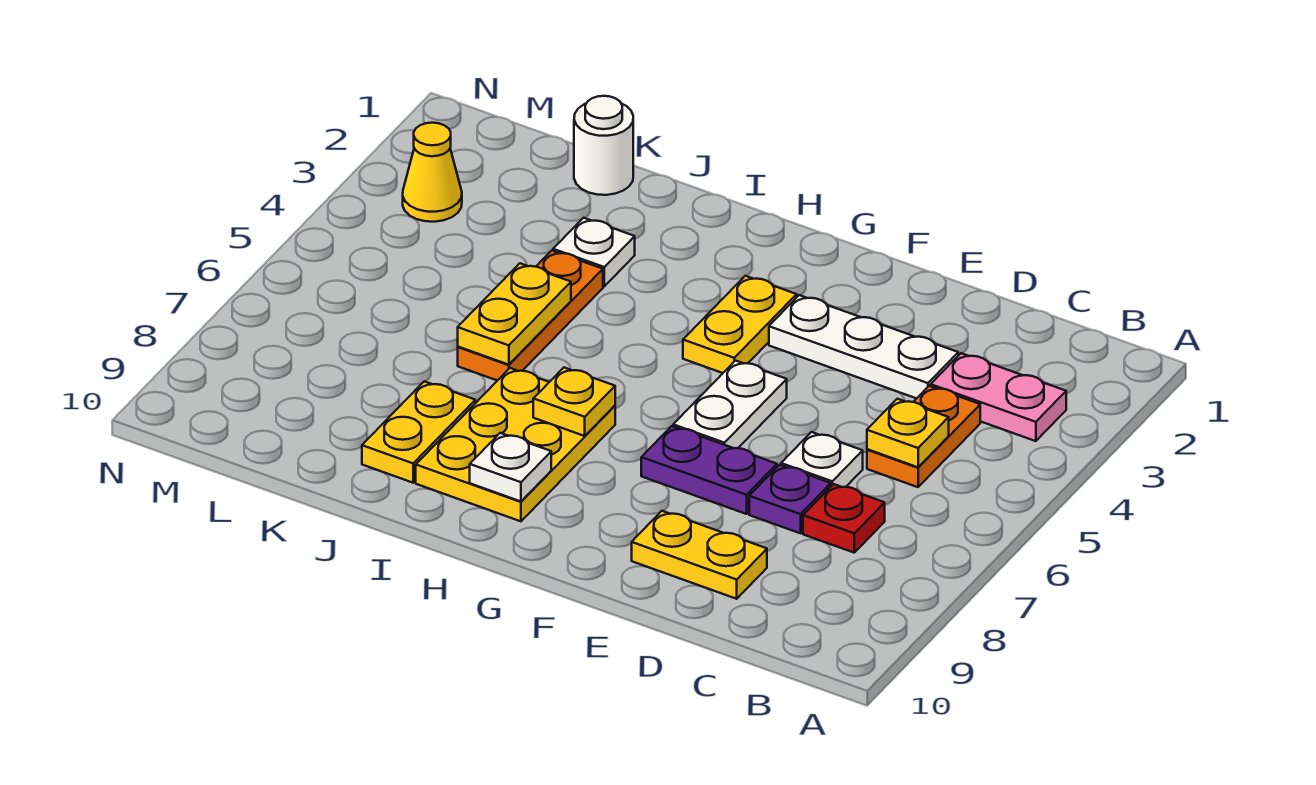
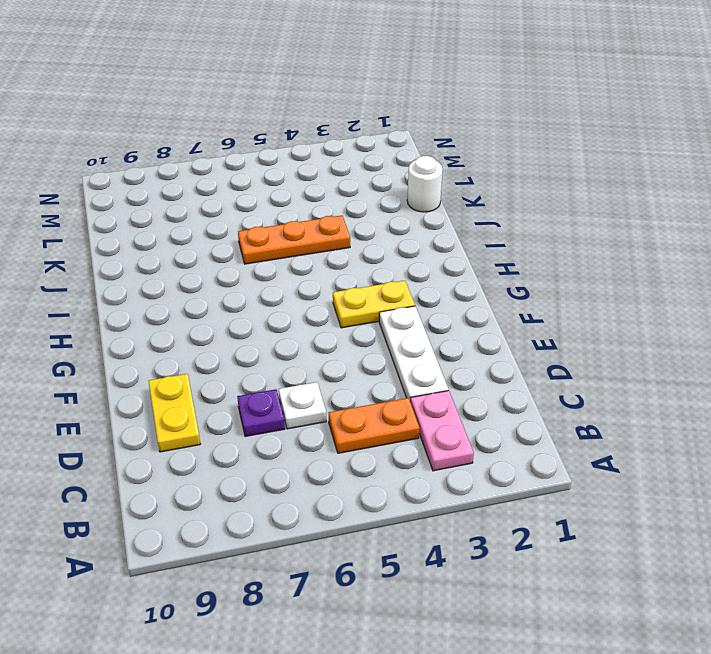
none -> red plate C7 level 1
none -> purple plate E7:F7 level 1
none -> white plate F5:F6 level 1

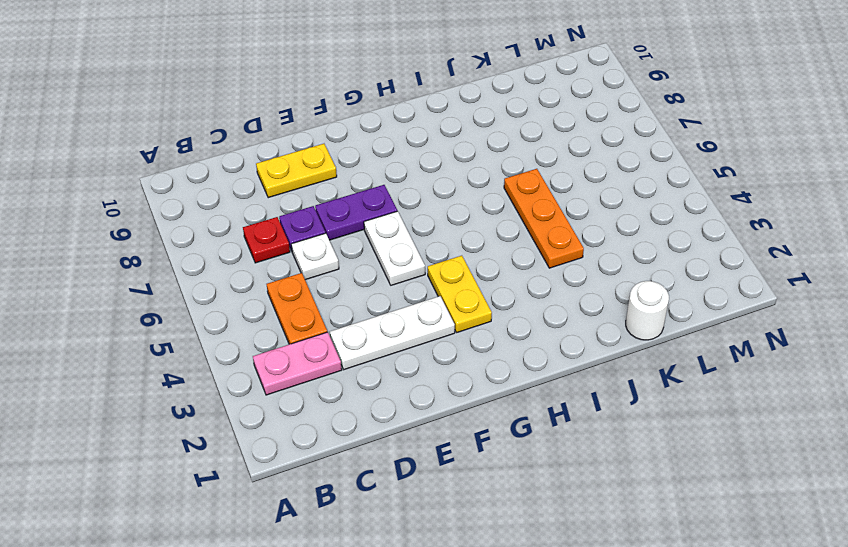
none -> yellow plate H7:I9 level 1
none -> white plate J3 level 1
none -> yellow plate J8:J9 level 1

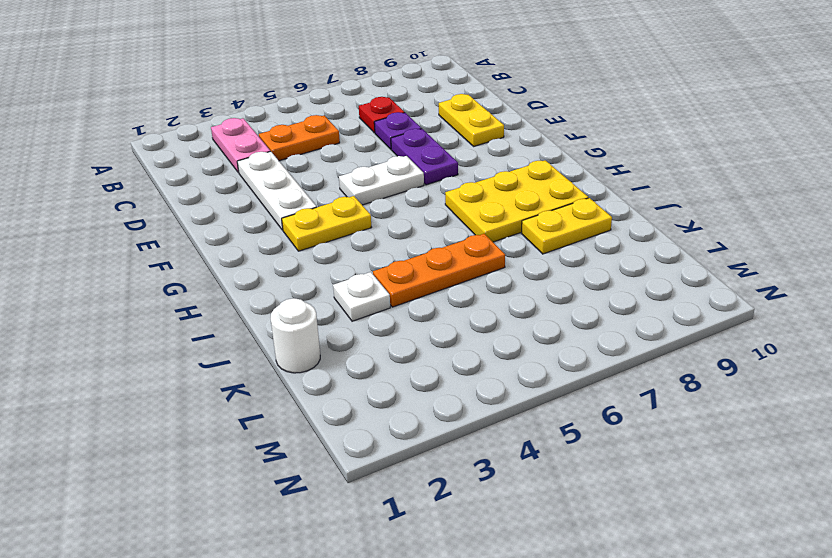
none -> white plate D6 level 1
none -> yellow cone M3 level 1
none -> yellow plate C5 level 2

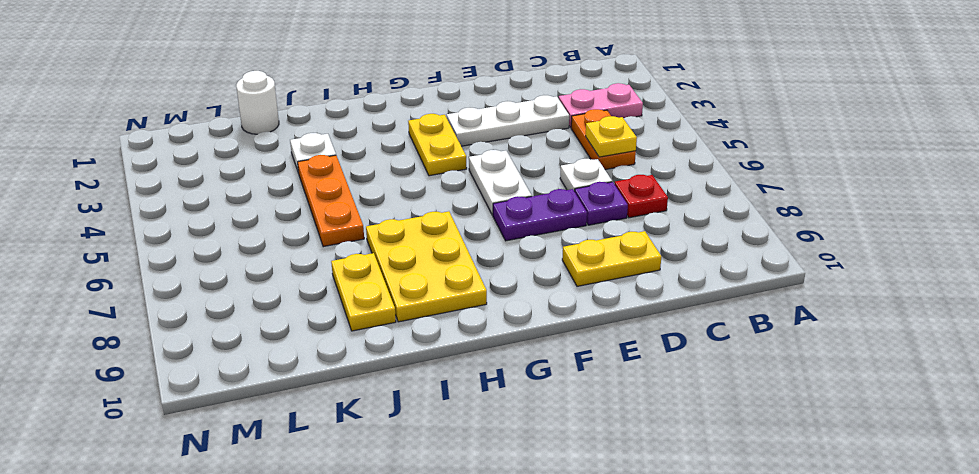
none -> yellow cone M3 level 1
none -> yellow plate H7 level 2
none -> white plate H9 level 2

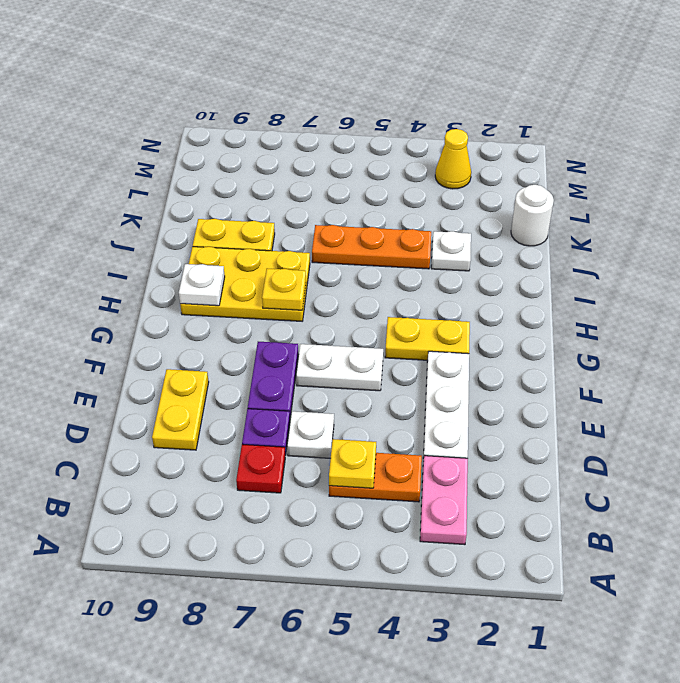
none -> yellow plate J5:J6 level 2

